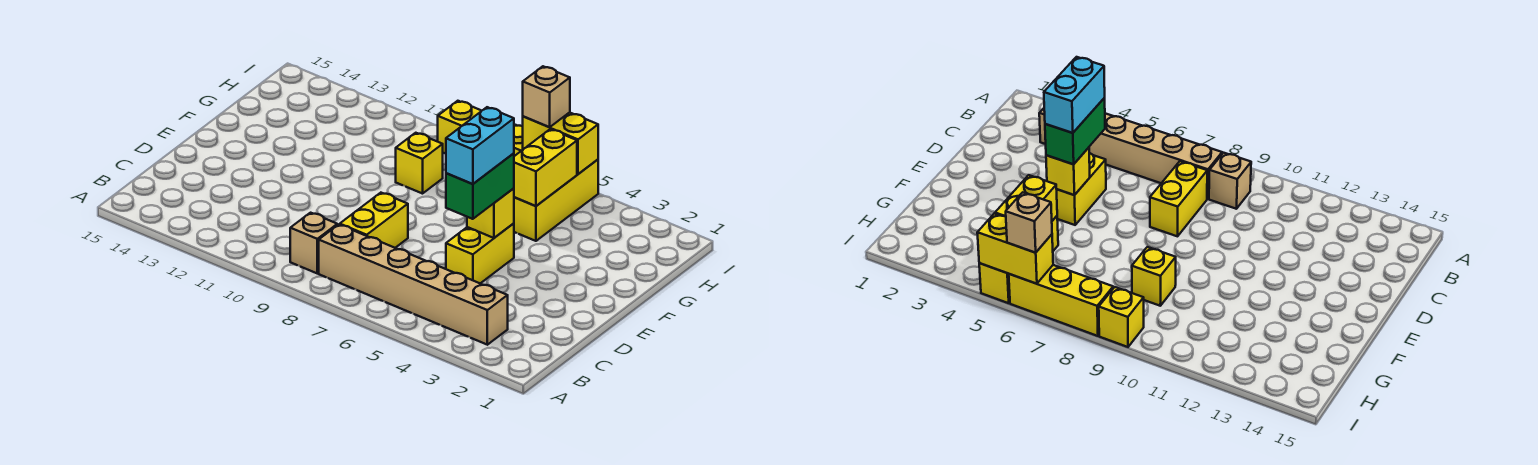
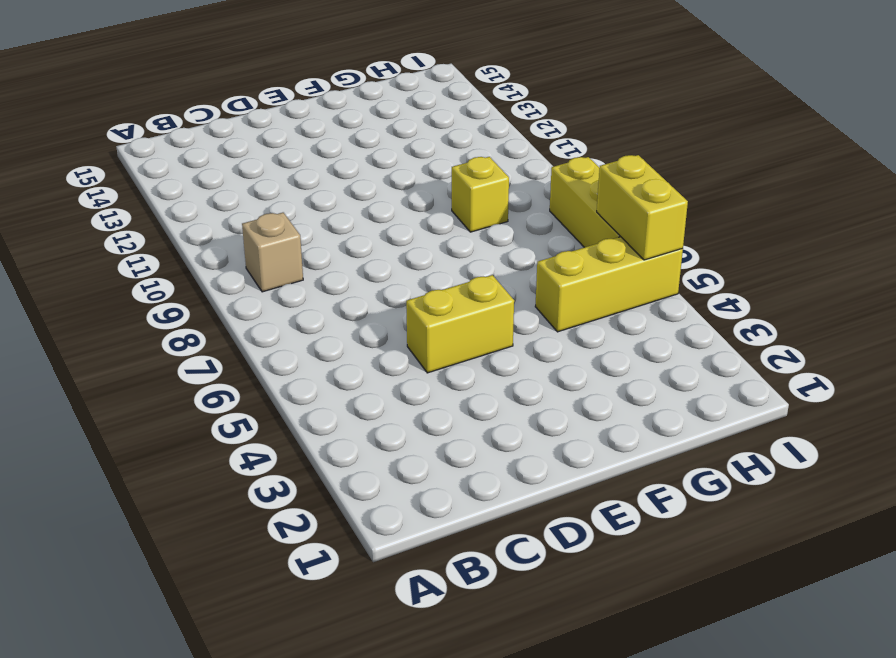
none -> tan brick B3:B8 level 1
none -> yellow brick C8:D8 level 1
none -> yellow brick I9 level 1

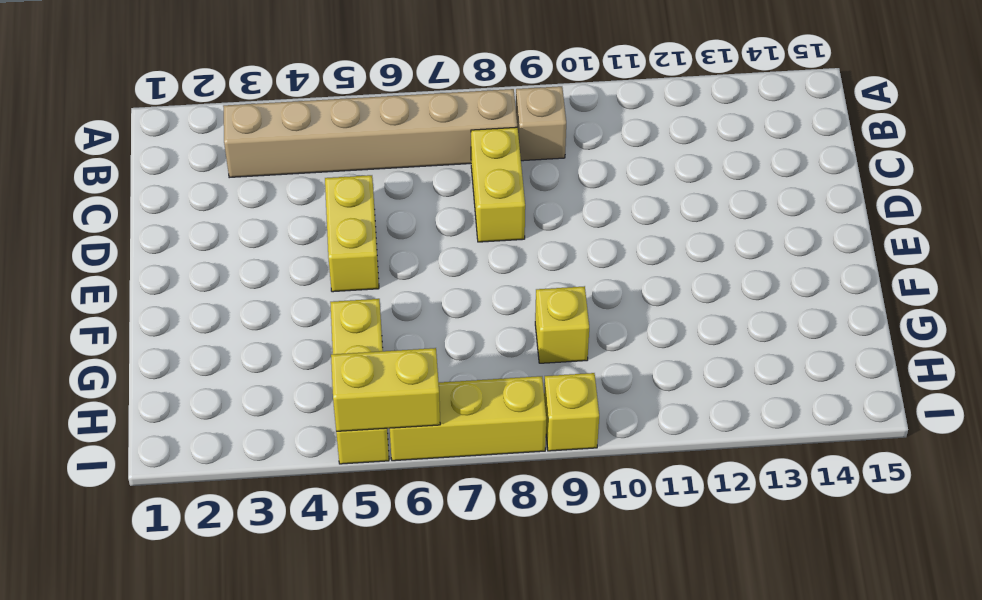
none -> yellow brick E5 level 2
none -> yellow brick G5:H5 level 2
none -> green brick D5:E5 level 3

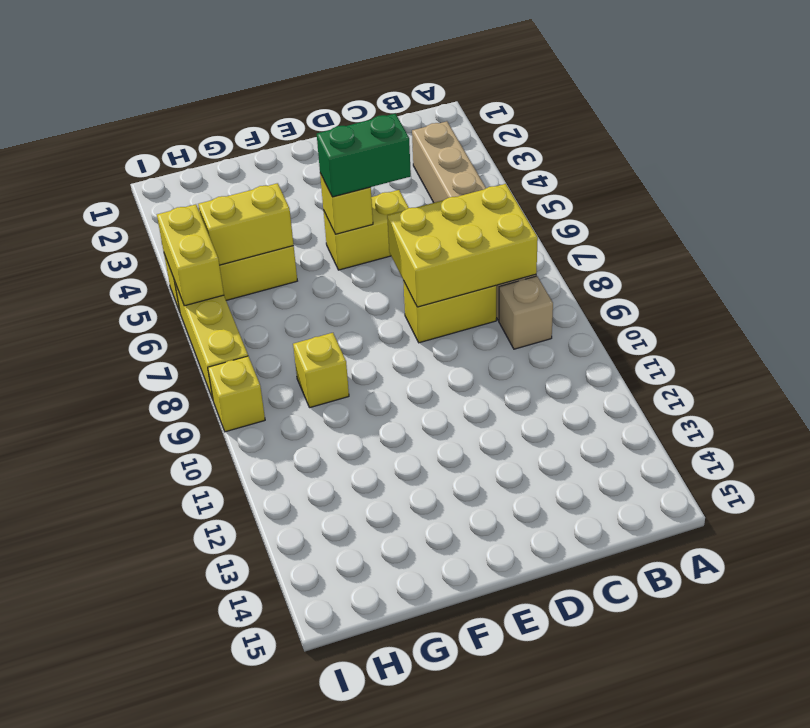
yellow brick B7:D8 level 2 -> none
none -> tan brick I6 level 3
none -> cyan brick D5:E5 level 4

